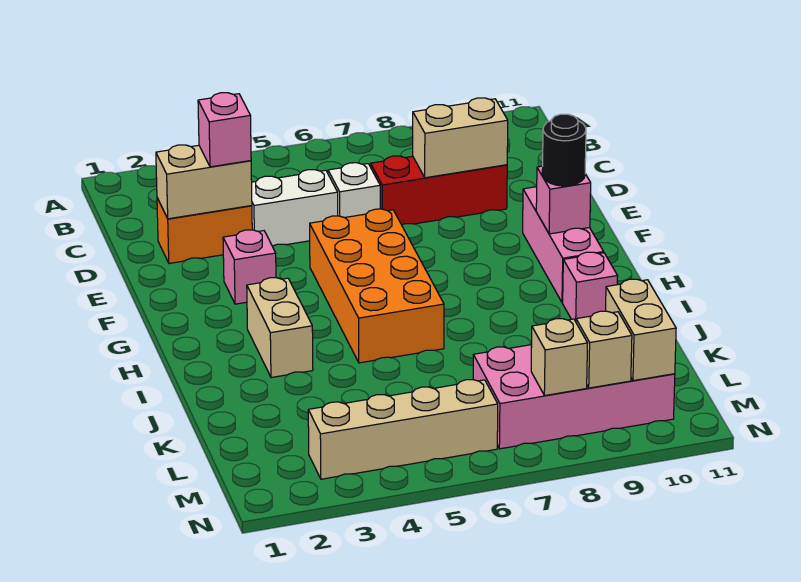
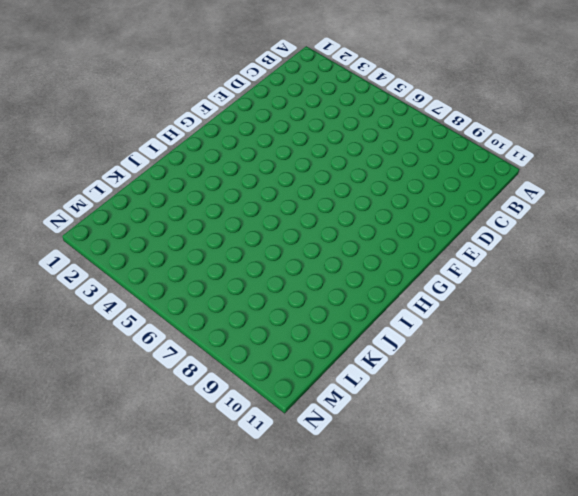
none -> orange brick D2:D3 level 1
none -> white brick D4:D5 level 1
none -> white brick D6 level 1

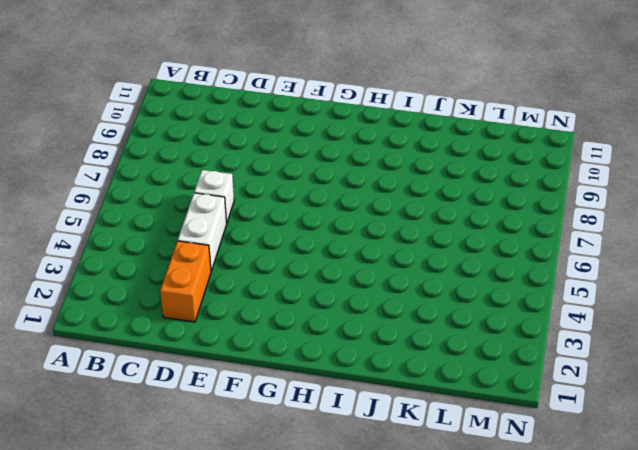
none -> red brick D7:D9 level 1
none -> pink brick F3 level 1
none -> orange brick F5:I6 level 1

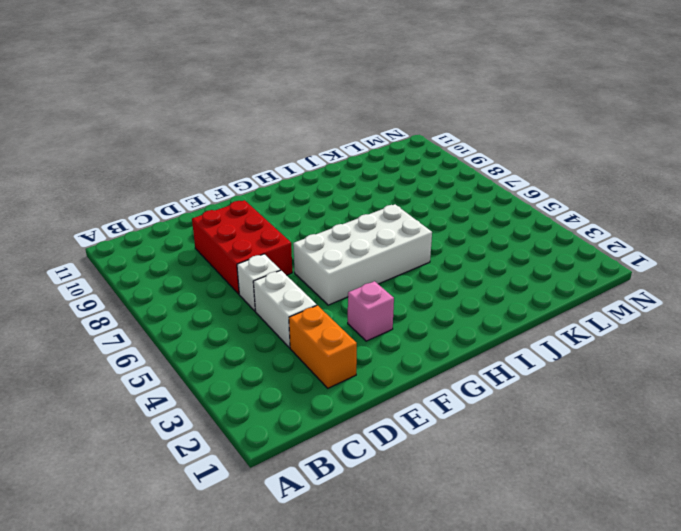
red brick D7:E9 level 1 -> red brick D7:D9 level 1
white brick F5:I6 level 1 -> orange brick F5:I6 level 1
none -> pink brick F10:H10 level 1
none -> tan brick H3:I3 level 1
none -> pink brick I10 level 1

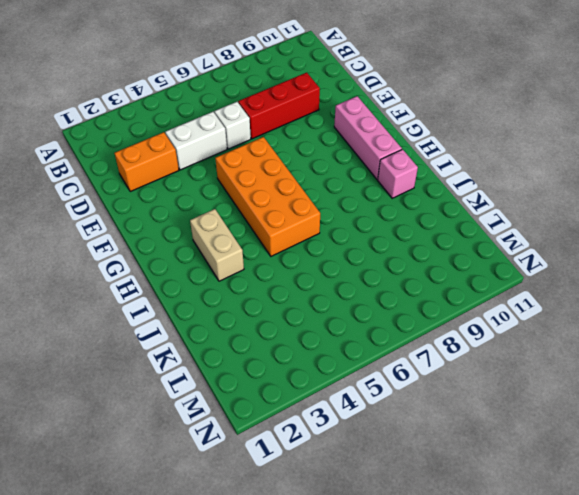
none -> pink brick F3 level 1
none -> pink brick L7:M10 level 1
none -> tan brick M3:M6 level 1

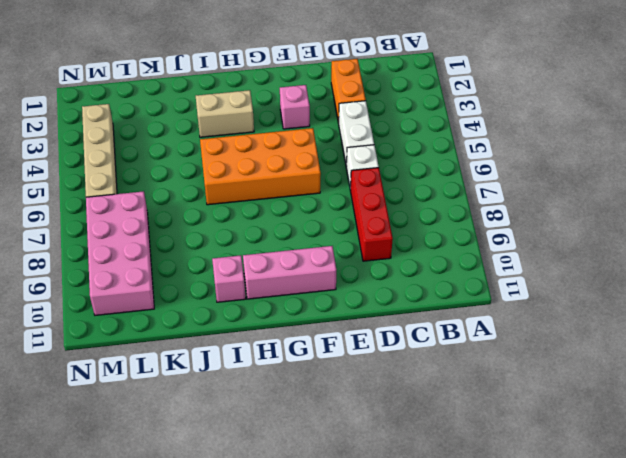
none -> tan brick D2:D3 level 2
none -> tan brick D8:D9 level 2
none -> pink brick G10 level 2

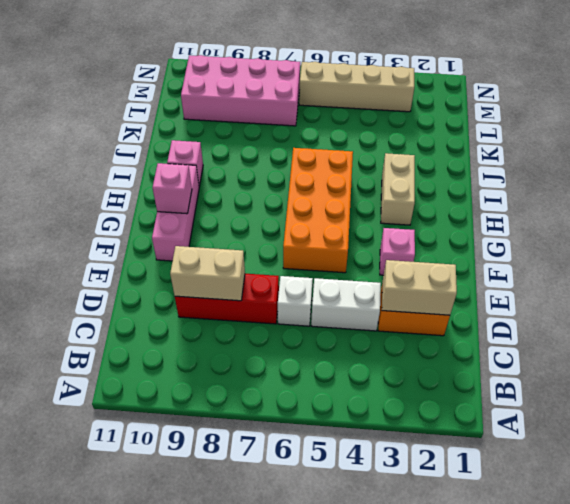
none -> tan brick L10:M10 level 2
none -> tan brick M8 level 2
none -> tan brick M9 level 2

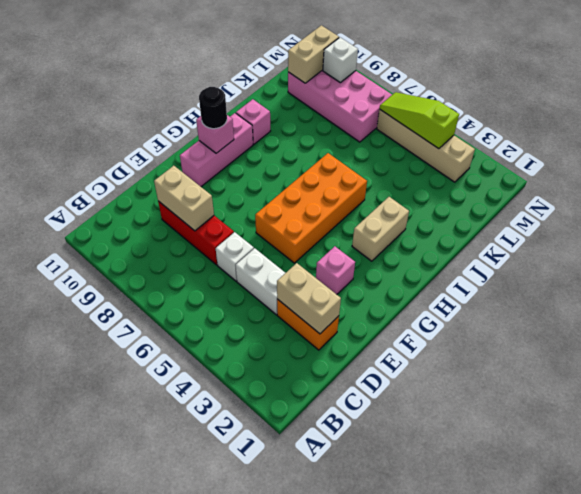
lime slope M4:M6 level 2 top 4 -> none
white brick M9 level 2 -> tan brick M9 level 2
none -> tan brick M8 level 2
none -> pink brick D3 level 3

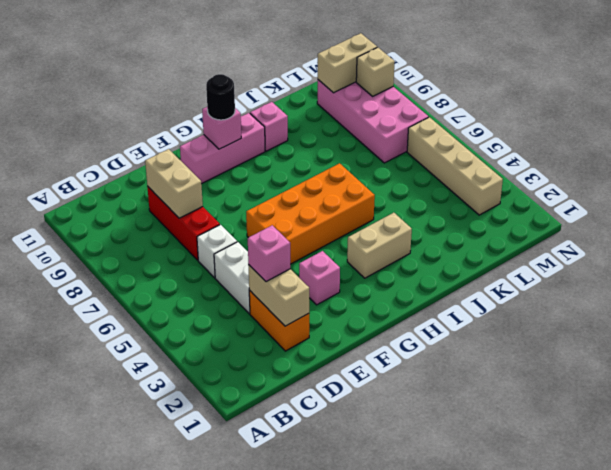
none -> tan brick M8 level 2

